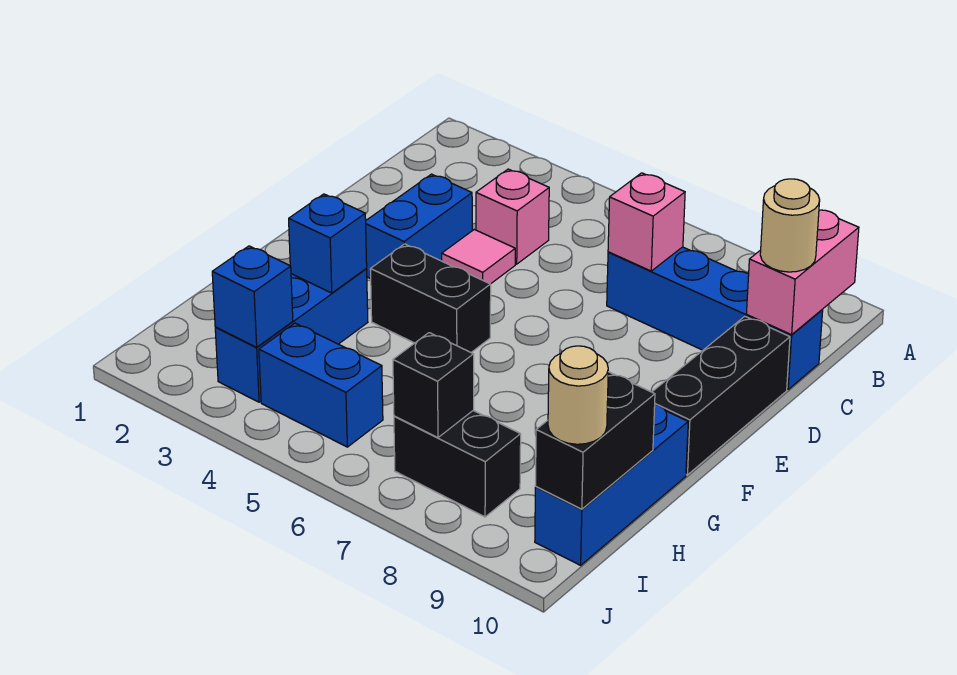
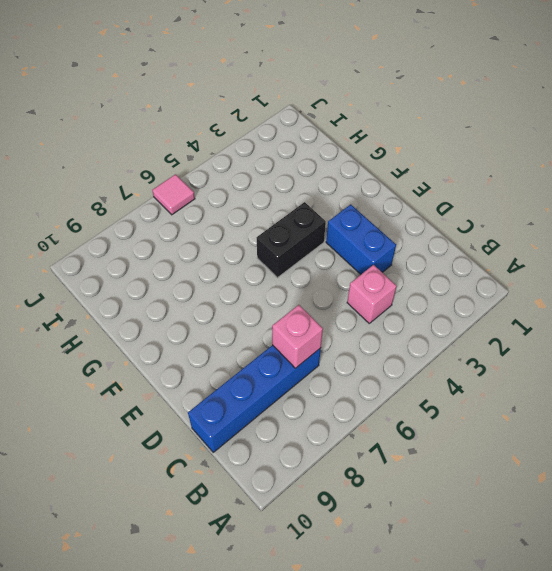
pink tile J6 level 1 -> pink tile D4 level 1
none -> black brick D10:F10 level 1
none -> blue brick G3:I3 level 1
none -> blue brick G10:I10 level 1

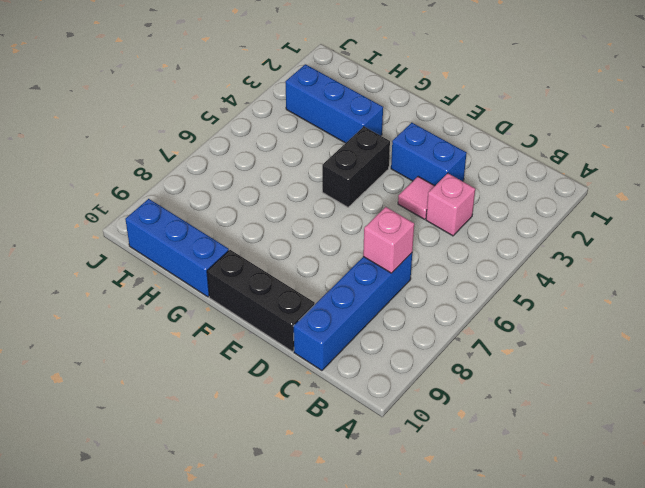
none -> blue brick I4:I5 level 1
none -> black brick I7:I8 level 1
none -> pink brick B10:C10 level 2

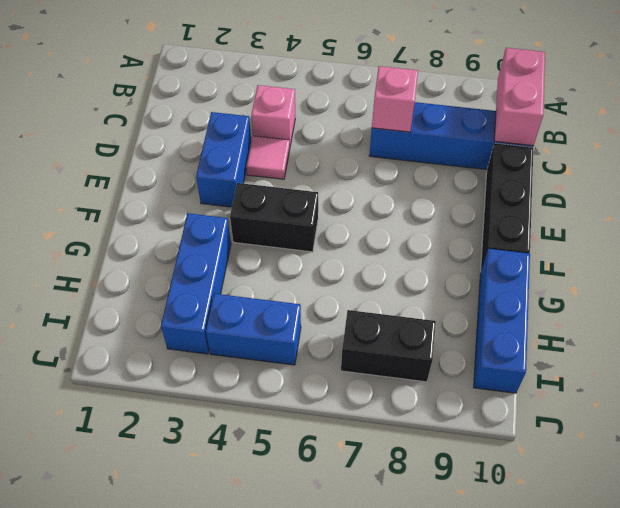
none -> blue brick G3 level 2
none -> black brick H10:I10 level 2
none -> blue brick I3 level 2

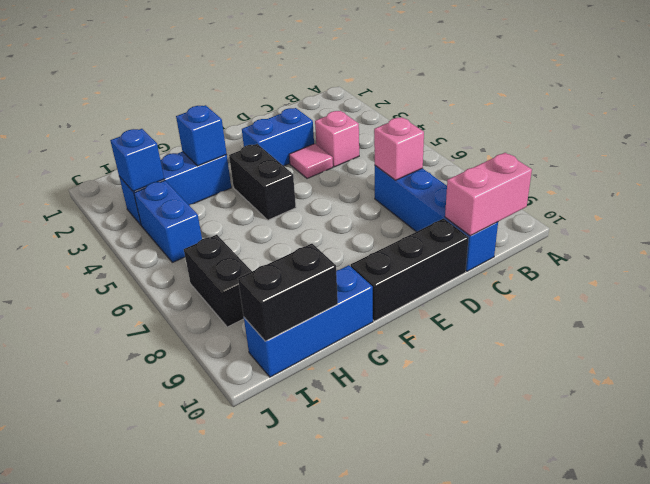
none -> black brick I7 level 2
none -> tan round brick C10 level 3
none -> tan round brick I10 level 3

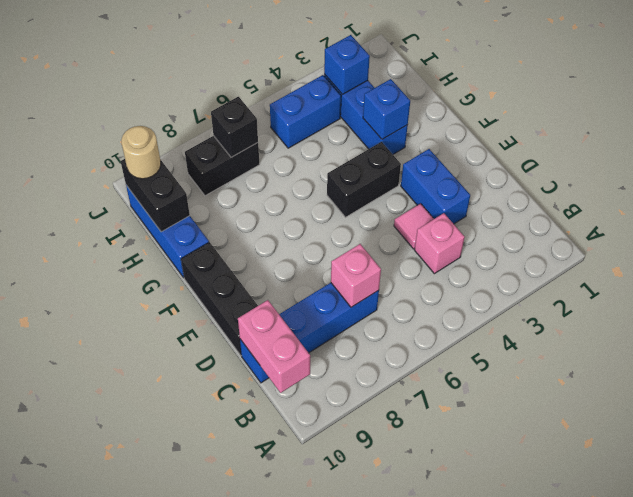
none -> tan round brick C10 level 3

